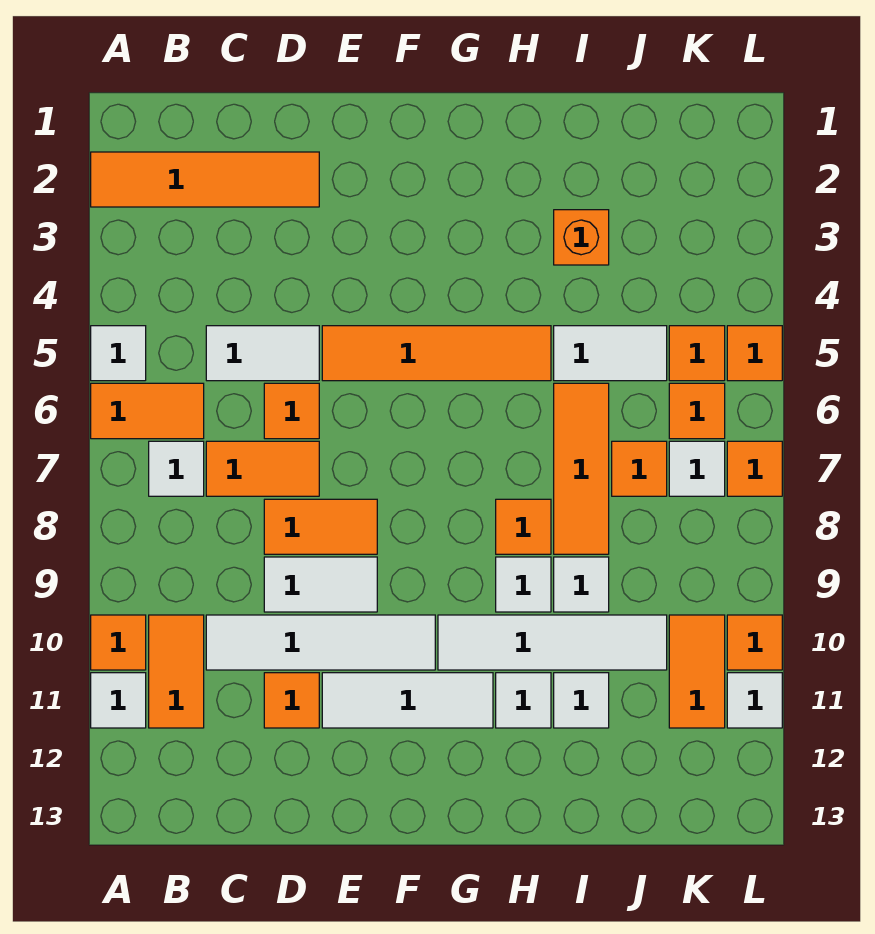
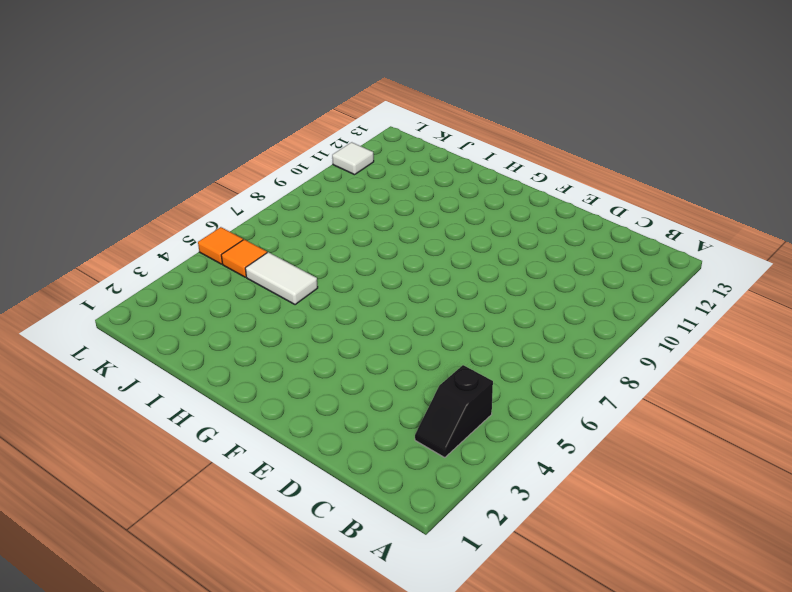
black slope B3:B4 level 1 top 4 -> none
none -> orange tile A2:D2 level 1
none -> white tile A5 level 1
none -> orange tile A6:B6 level 1
none -> orange tile A10 level 1

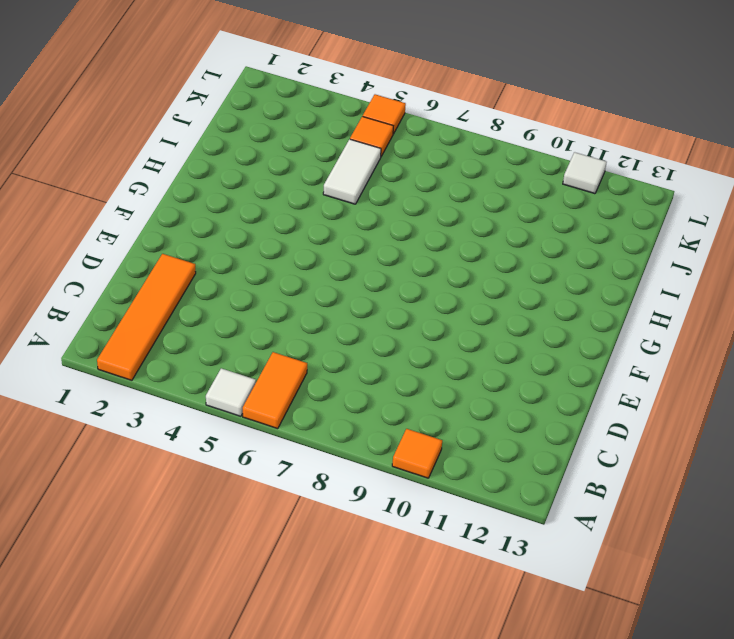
none -> white tile A11 level 1
none -> white tile B7 level 1
none -> orange tile B10:B11 level 1
none -> white tile C5:D5 level 1

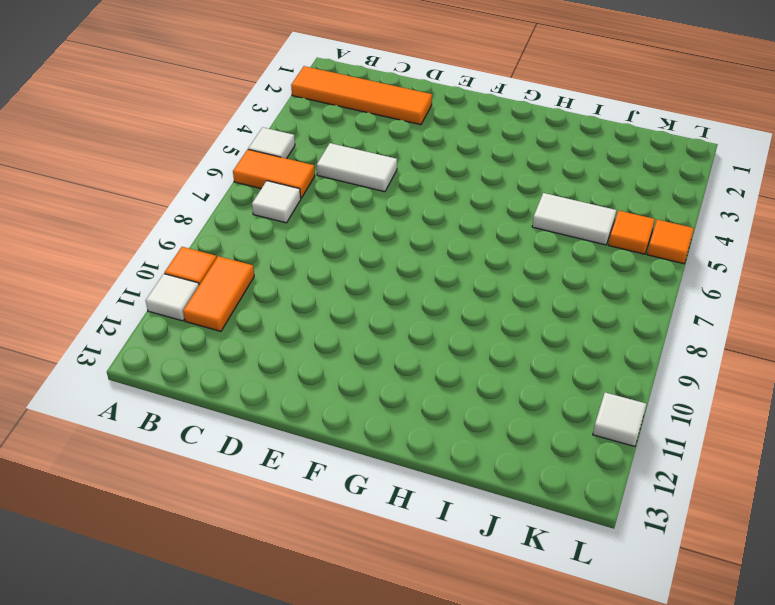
none -> orange tile C7:D7 level 1
none -> white tile C10:F10 level 1
none -> orange tile D6 level 1
none -> orange tile D8:E8 level 1

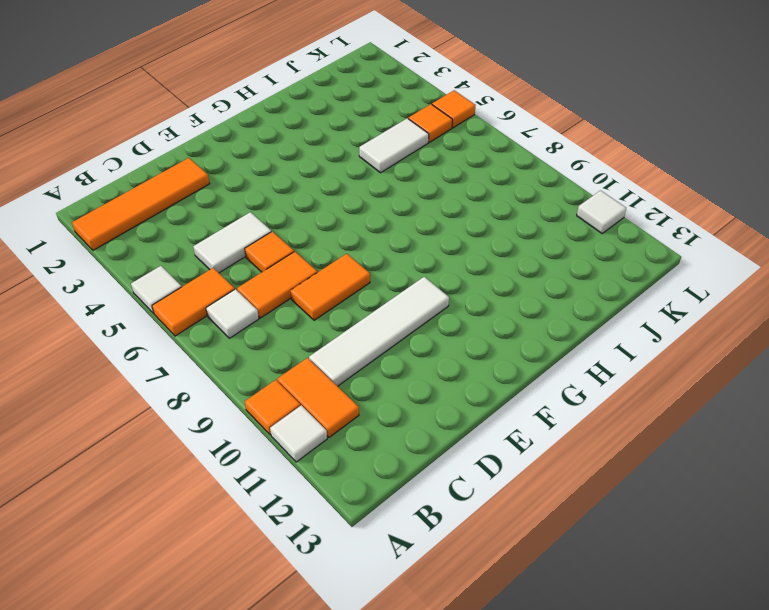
none -> white tile D9:E9 level 1
none -> orange tile D11 level 1
none -> orange tile E5:H5 level 1
none -> white tile E11:G11 level 1

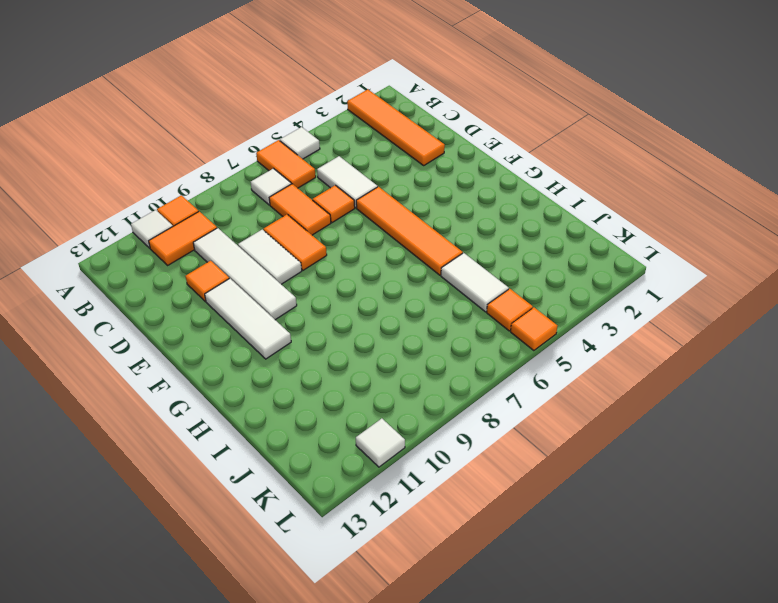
none -> white tile G10:J10 level 1
none -> orange tile H8 level 1
none -> white tile H9 level 1
none -> white tile H11 level 1

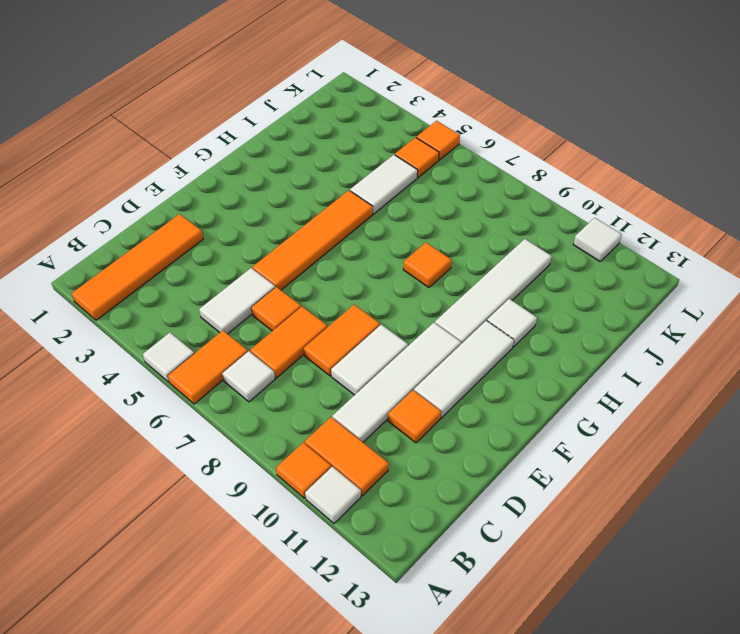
none -> white tile H9 level 1
none -> orange brick I3 level 1
none -> orange tile I6:I8 level 1
none -> white tile I9 level 1

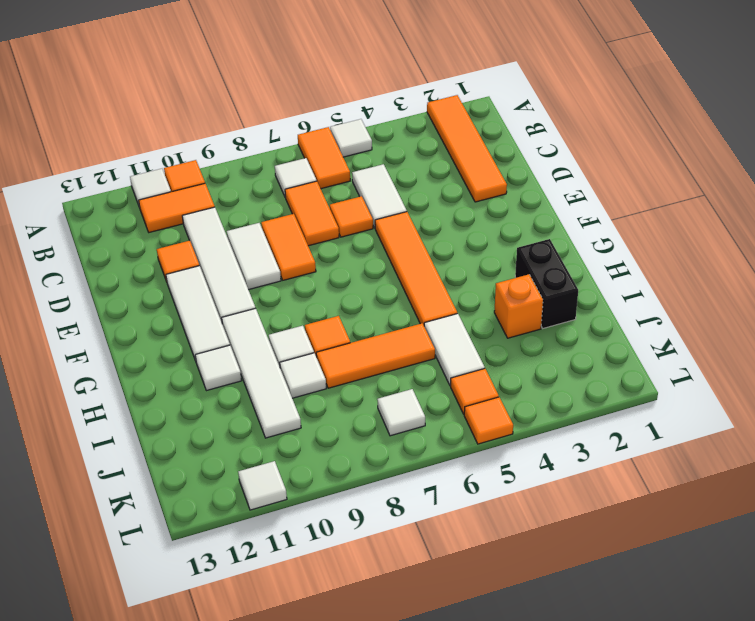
black brick H2:I2 level 1 -> none
none -> white tile I11 level 1
none -> orange tile J7 level 1
none -> orange tile K6 level 1
none -> orange tile K10:K11 level 1

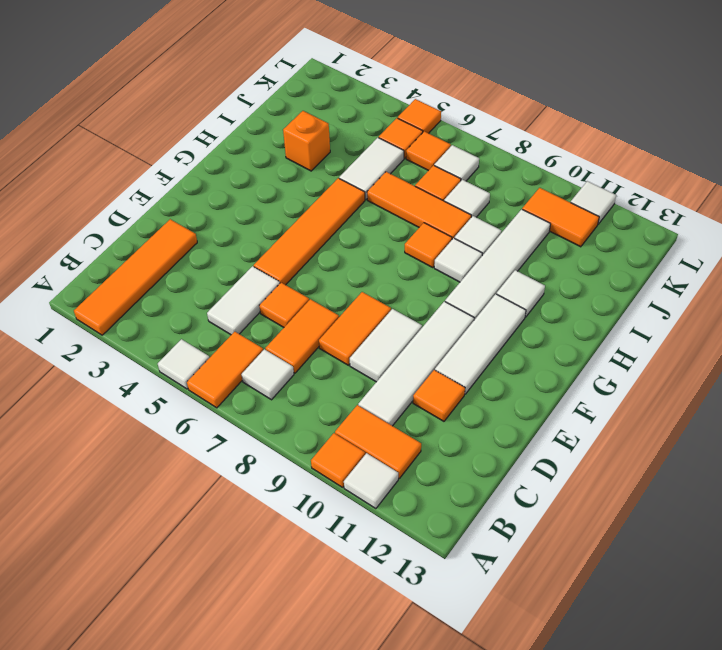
white tile J8 level 1 -> white tile I11 level 1
none -> orange tile L7 level 1
none -> orange tile L10 level 1

